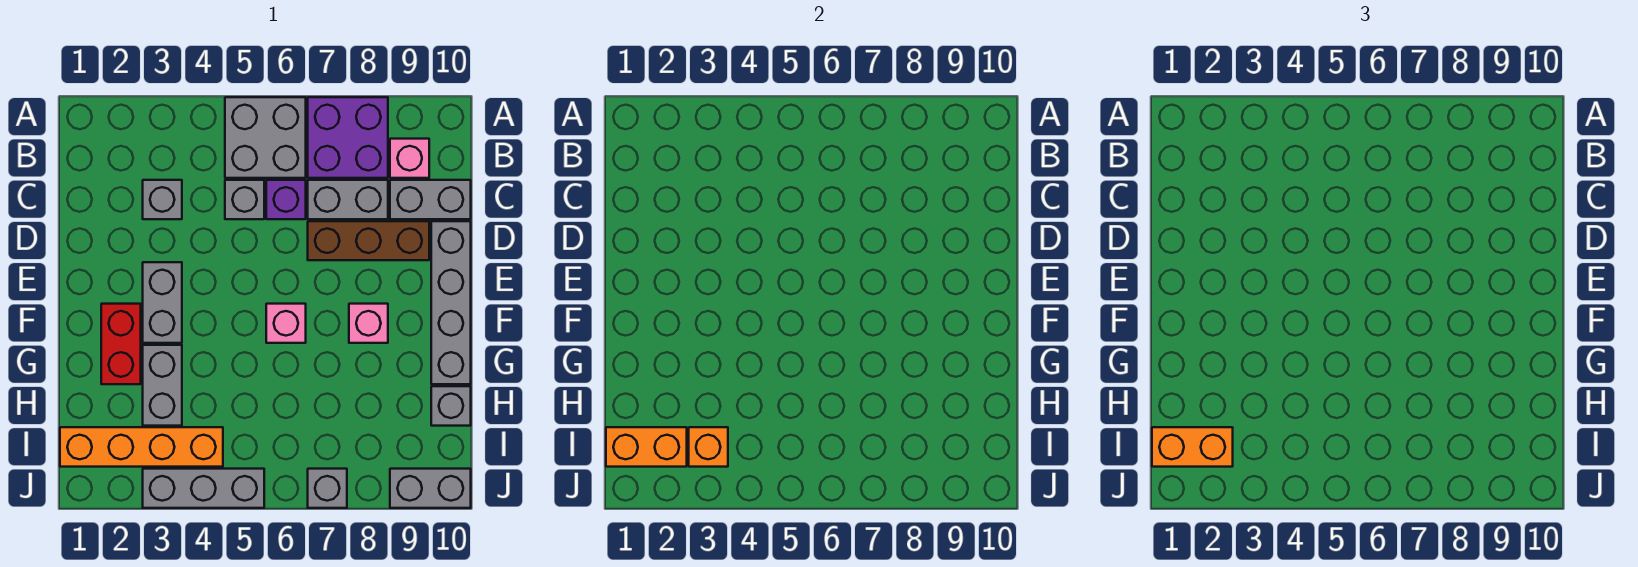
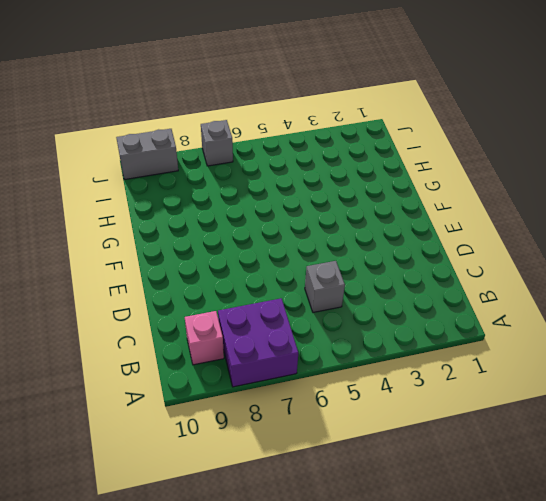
none -> grey brick A5:B6 level 1
none -> grey brick C3 level 1
none -> purple brick C6 level 1

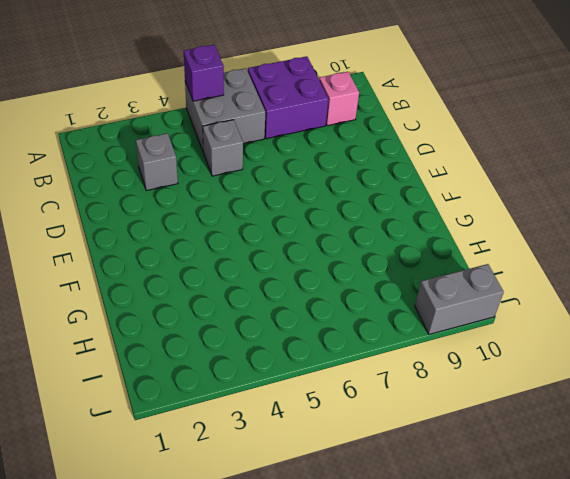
purple brick A5 level 2 -> purple brick C6 level 1
none -> grey brick C7:C8 level 1
none -> grey brick C9:C10 level 1
none -> brown brick D7:D9 level 1

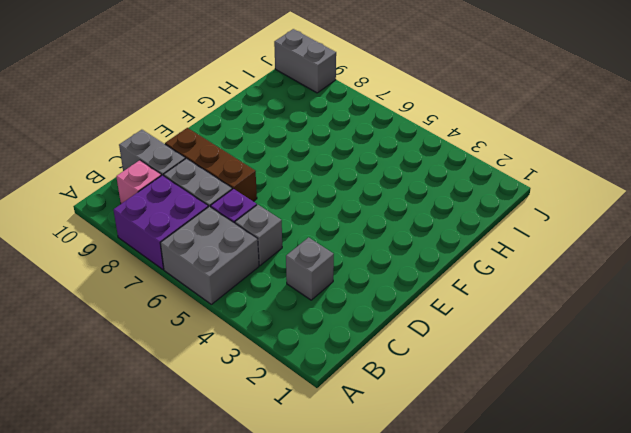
none -> grey brick D10:G10 level 1
none -> grey brick E3:F3 level 1
none -> red brick F2:G2 level 1

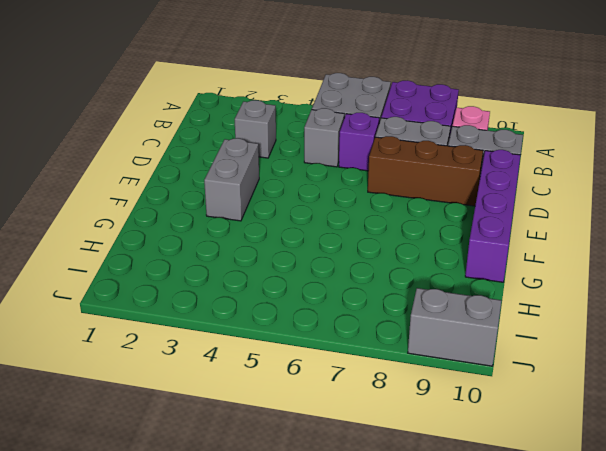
purple brick D10:G10 level 1 -> grey brick D10:G10 level 1
none -> red brick F2:G2 level 1
none -> pink brick F6 level 1
none -> pink brick F8 level 1

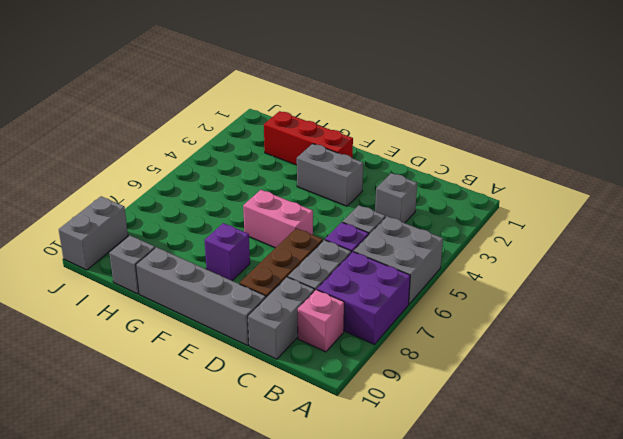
pink brick E6:F6 level 1 -> pink brick F6 level 1
red brick F2:H2 level 1 -> red brick F2:G2 level 1
purple brick F8 level 1 -> pink brick F8 level 1
none -> grey brick G3:H3 level 1
none -> orange brick I1:I4 level 1
none -> grey brick J3:J5 level 1

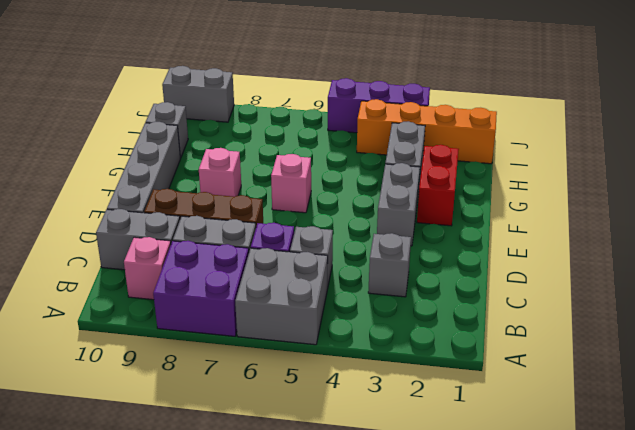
purple brick J3:J5 level 1 -> grey brick J3:J5 level 1
none -> grey brick J7 level 1
none -> orange brick I1:I2 level 2
none -> orange brick I3 level 2

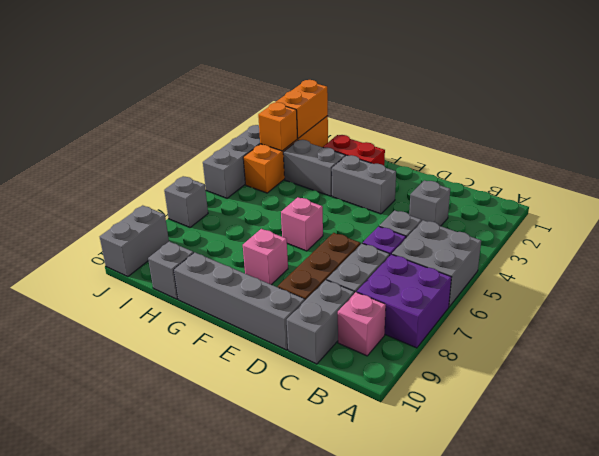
none -> orange brick I1:I2 level 3

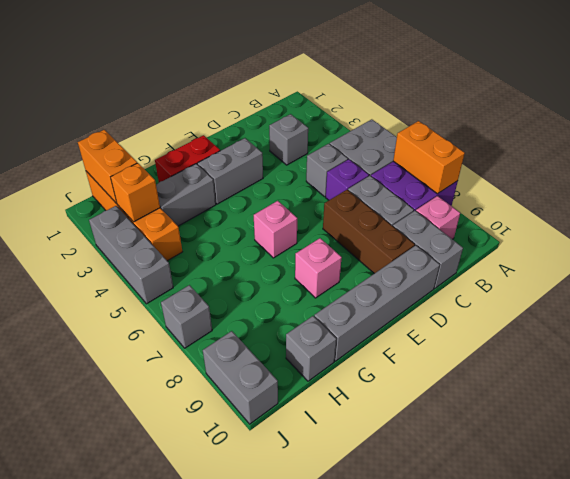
orange brick A7:A8 level 2 -> orange brick I1:I2 level 3

